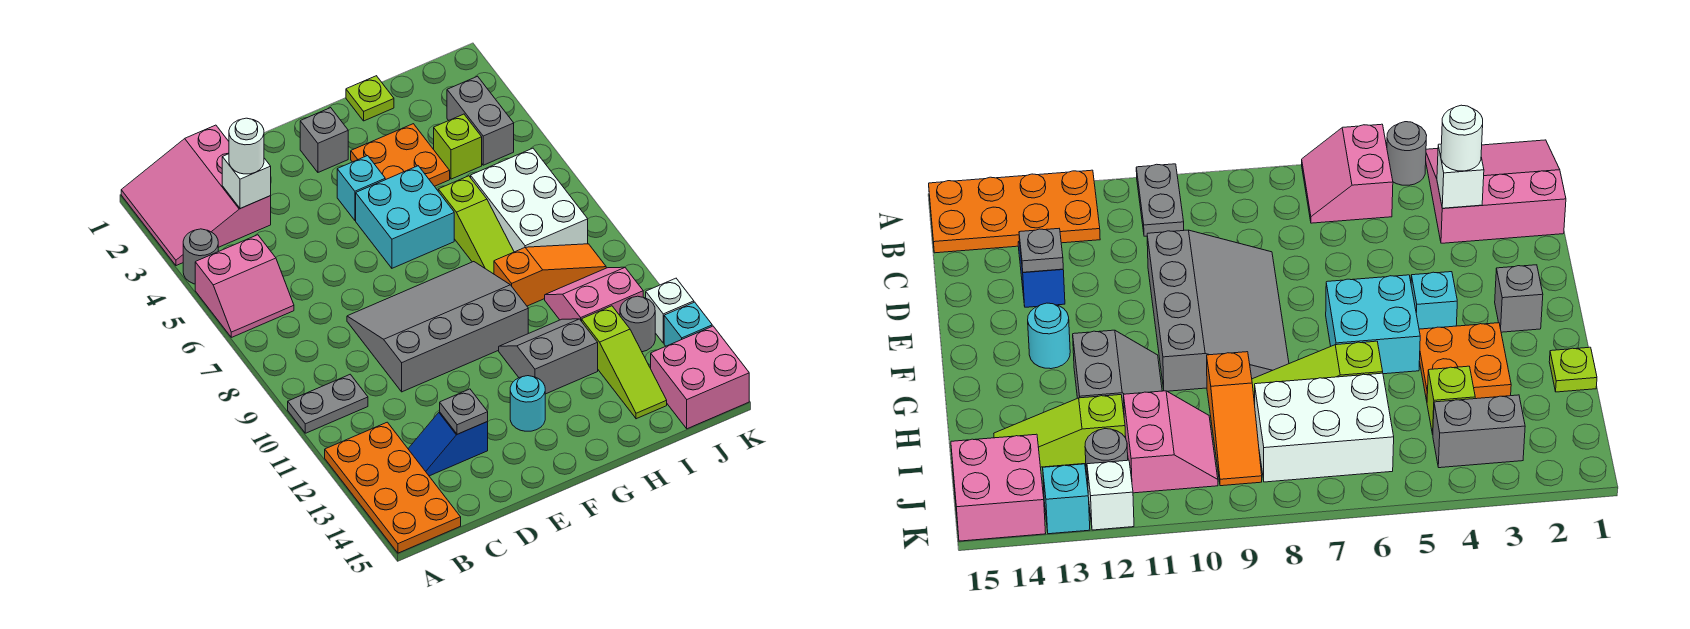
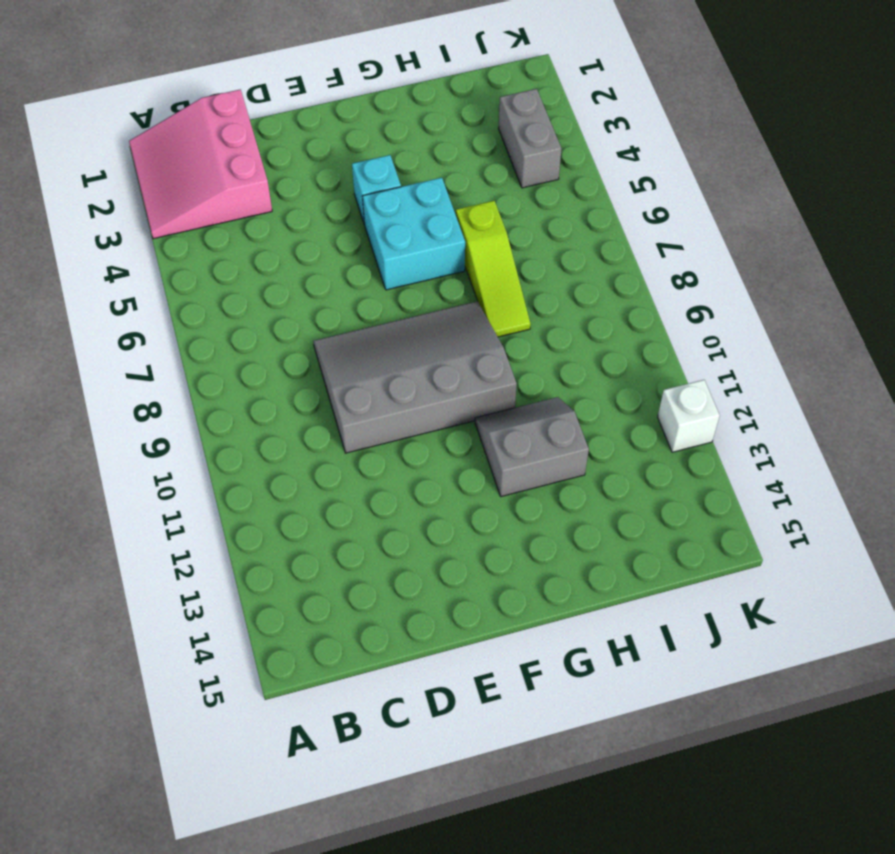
none -> grey round brick A4 level 1
none -> pink slope A5:B6 level 1 top 5
none -> grey plate A10:B10 level 1

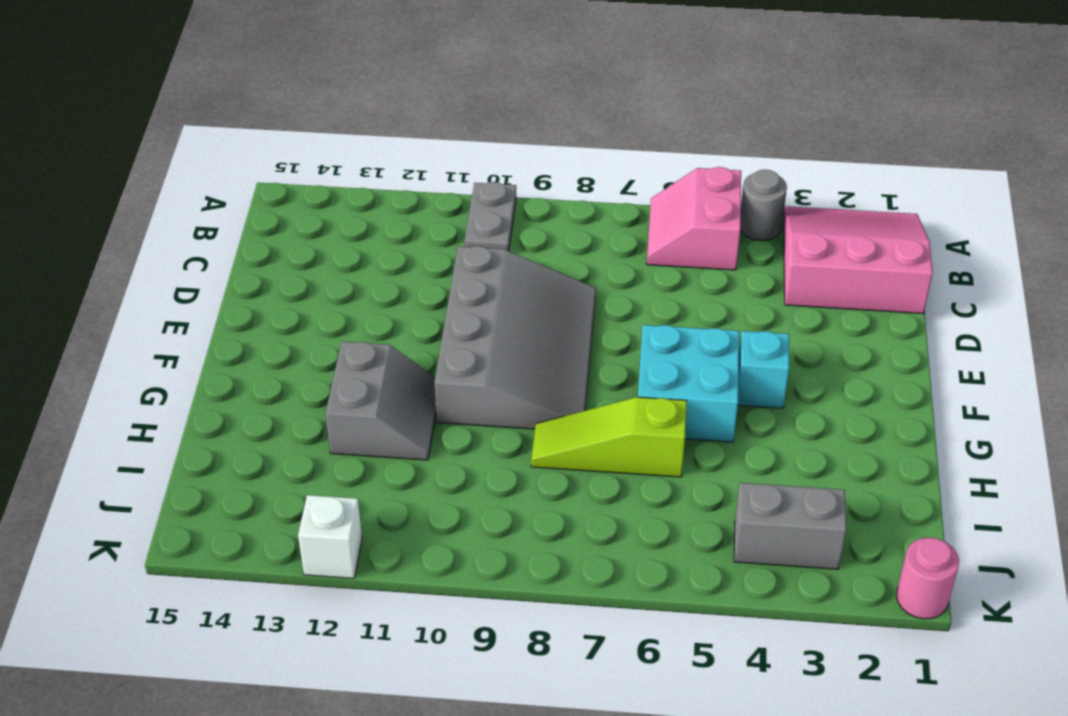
pink round brick K1 level 1 -> none
none -> orange plate A12:B15 level 1
none -> blue slope C13:D13 level 1 top D
none -> grey brick F2 level 1

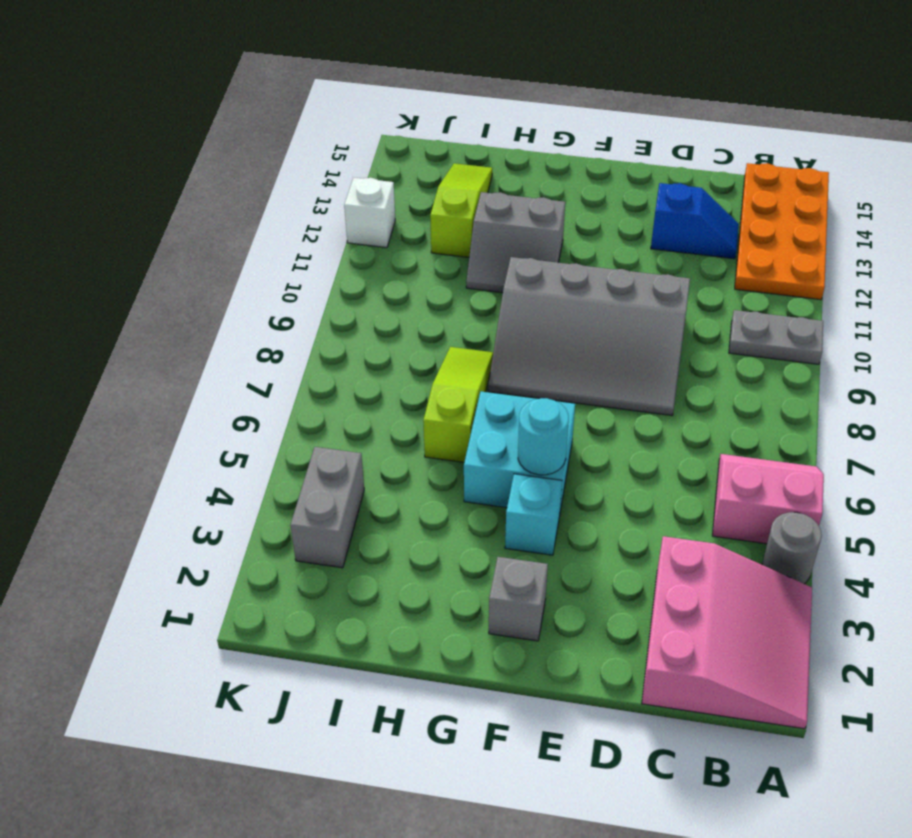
cyan round brick F5 level 2 -> cyan round brick F13 level 1
none -> orange plate G3:H4 level 1
none -> lime plate H1 level 1
none -> orange slope H9:J9 level 1 top H

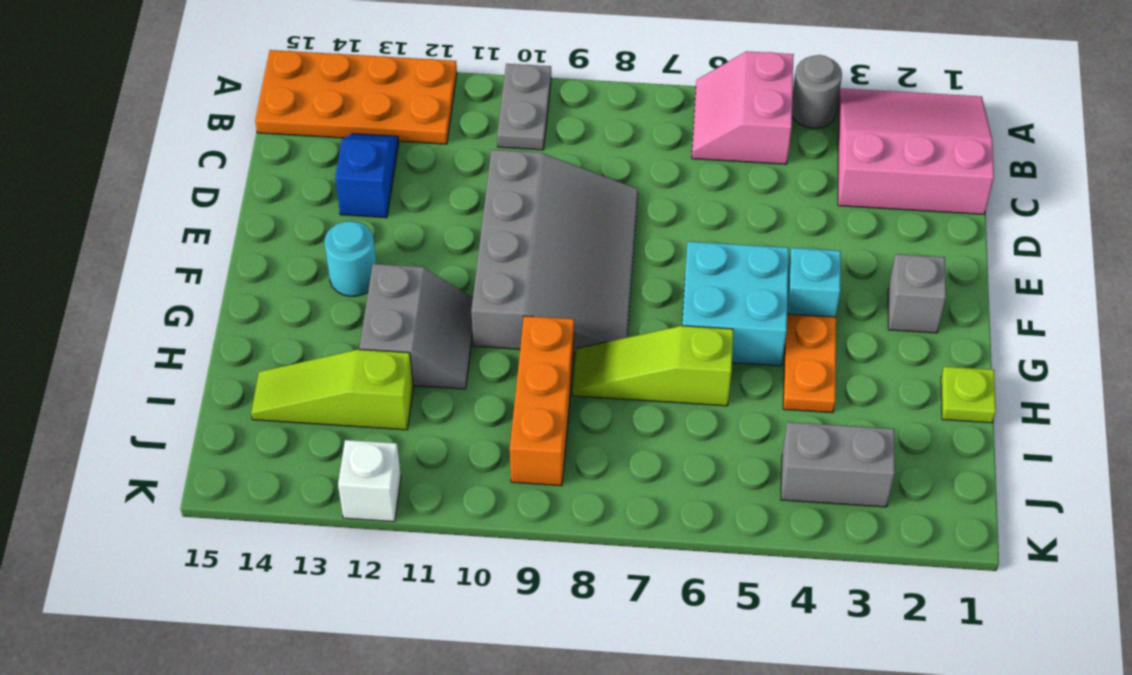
orange plate G4:H4 level 1 -> orange plate G3:H4 level 1
orange brick H9:J9 level 1 -> orange slope H9:J9 level 1 top H
none -> lime brick I4 level 1
none -> white brick I6:J8 level 1
none -> pink slope I10:J11 level 1 top 11

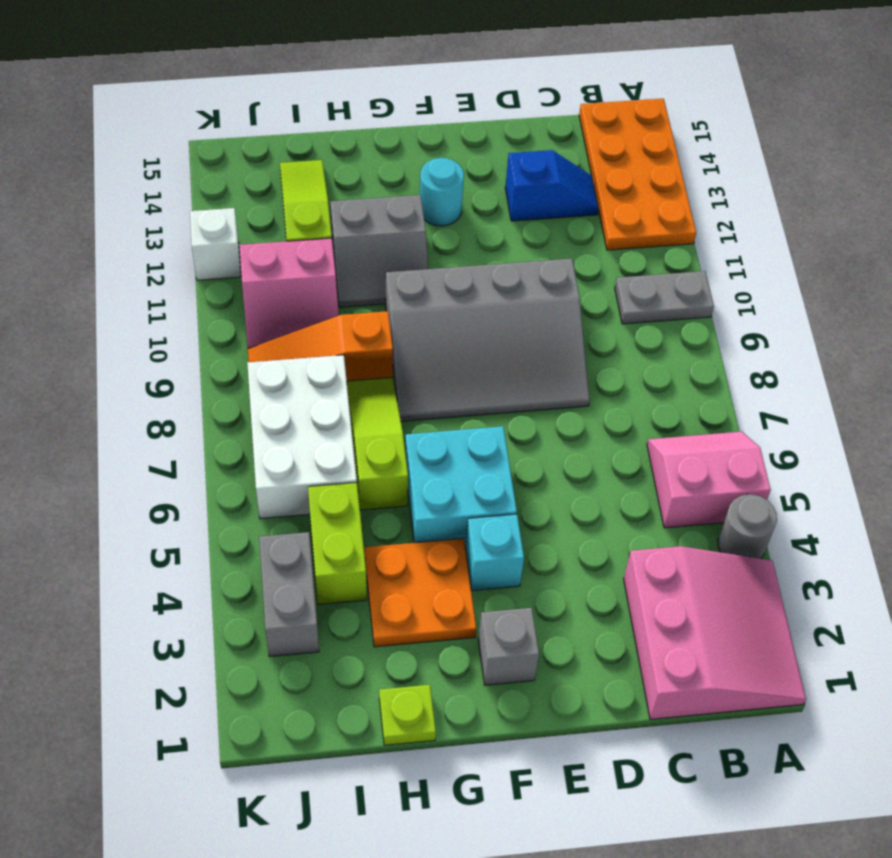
lime brick I4:I5 level 1 -> lime brick I4 level 1
none -> grey round brick J12 level 1
none -> pink brick J14:K15 level 1
none -> cyan brick K13 level 1

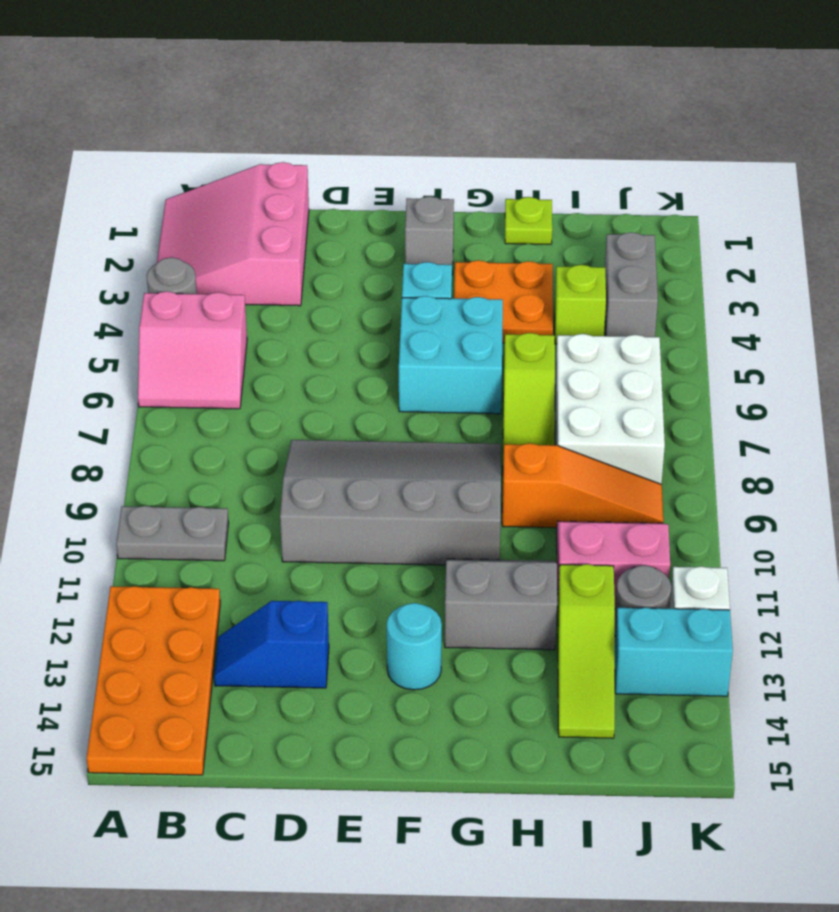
cyan brick J13:K13 level 1 -> cyan brick K13 level 1
none -> pink brick J14:K15 level 1
none -> white brick C3 level 2
none -> grey plate D13 level 2

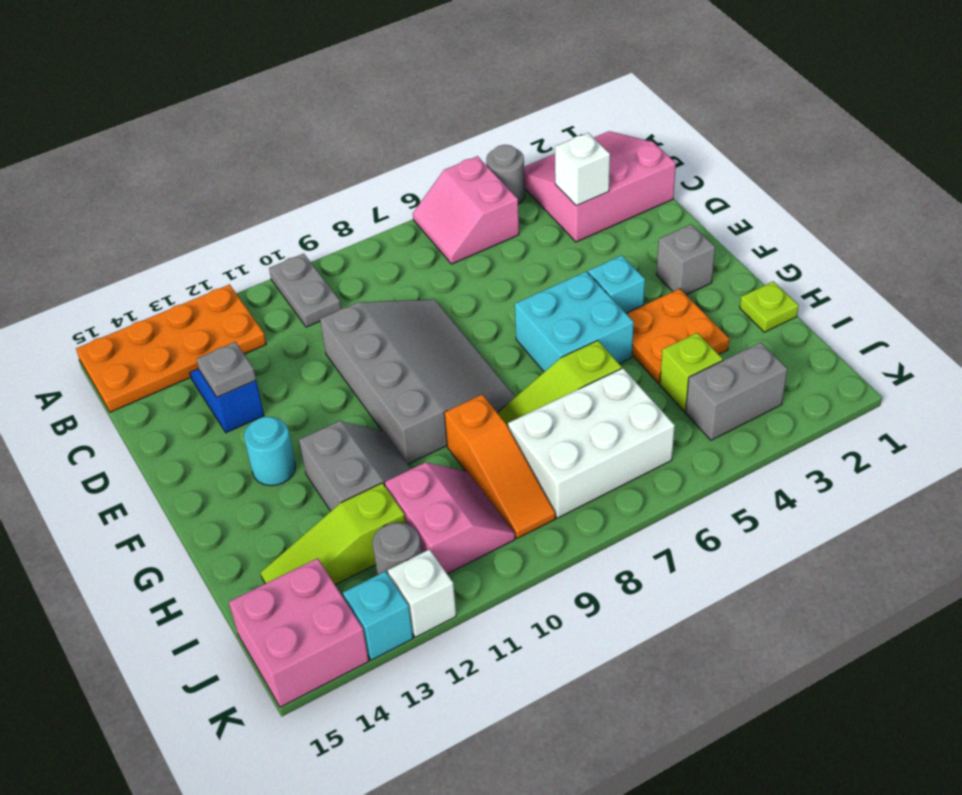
none -> white round brick C3 level 3

